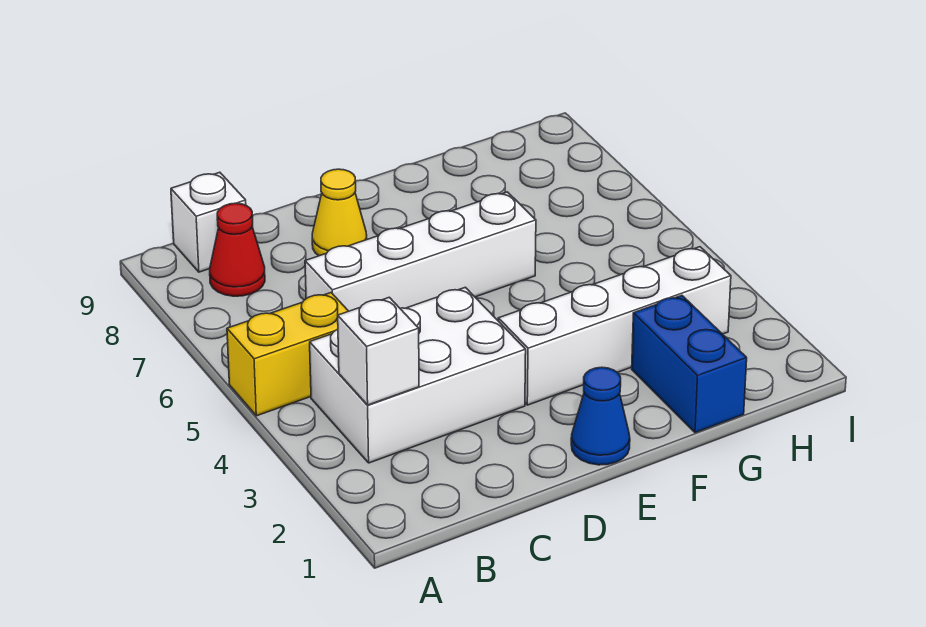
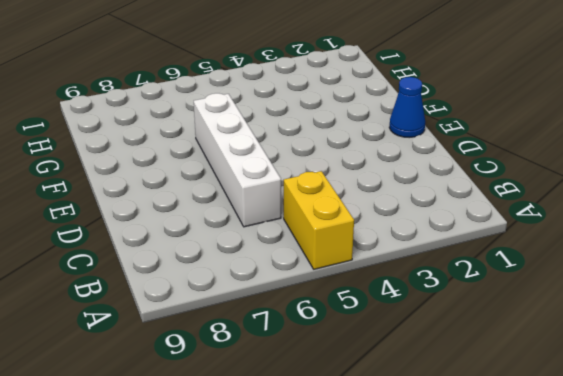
none -> white brick B3:D4 level 1
none -> red cone B8 level 1

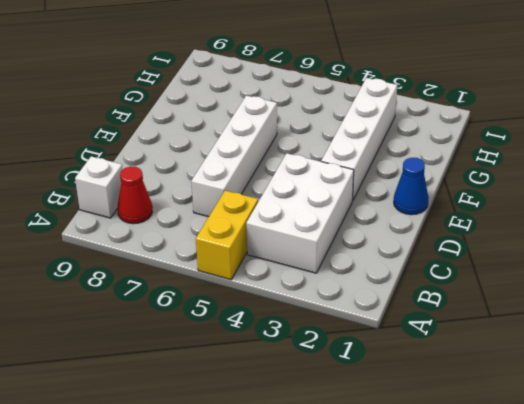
none -> yellow cone D8 level 1
none -> blue brick G1:G2 level 1

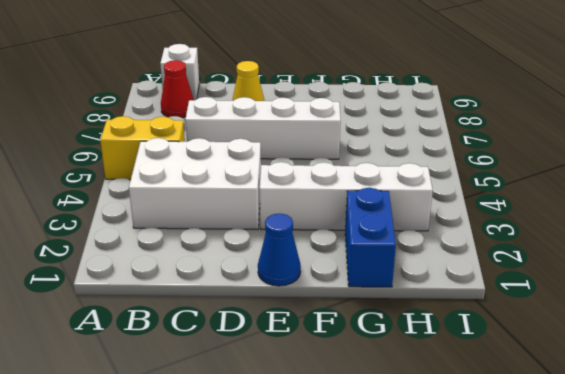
none -> white brick B3 level 2

